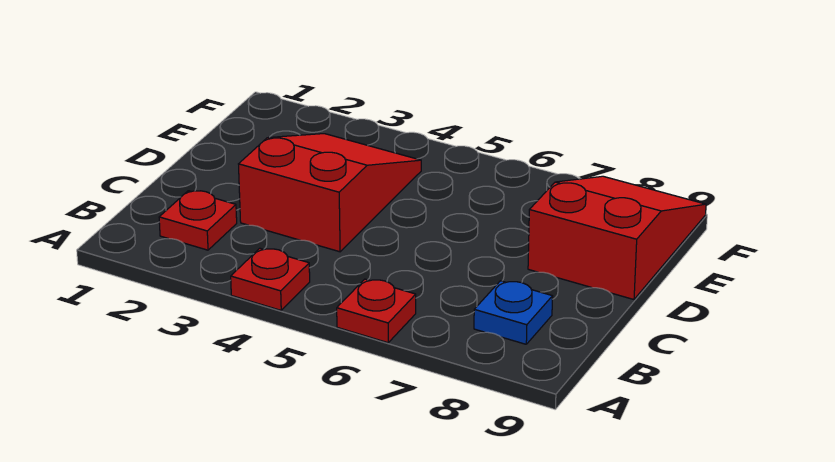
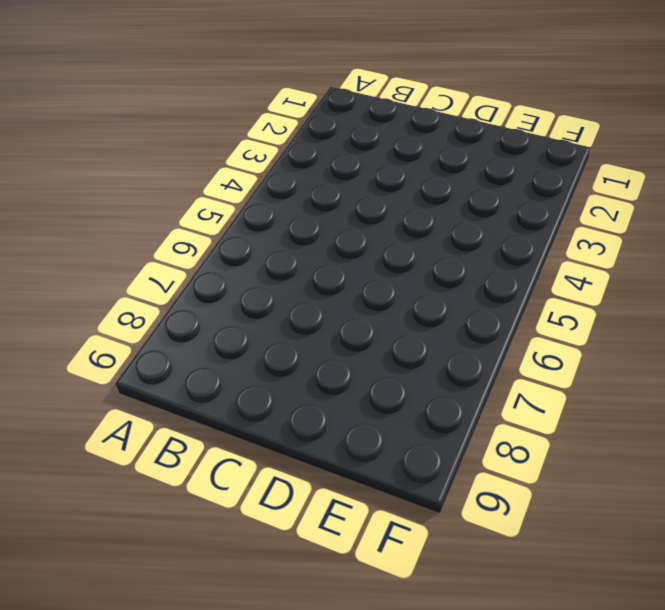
none -> red plate A4 level 1
none -> red plate A6 level 1

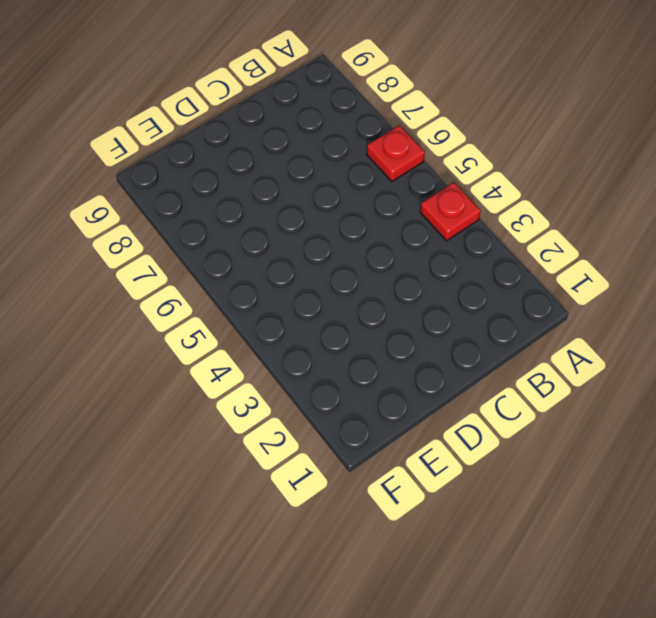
none -> red plate B2 level 1
none -> blue plate B8 level 1

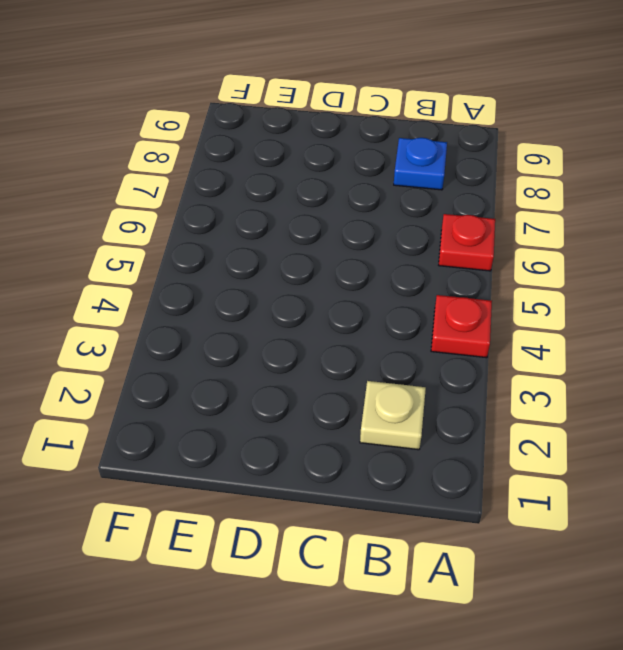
tan plate B2 level 1 -> red plate B2 level 1
none -> red slope C3:E4 level 1 top C
none -> red slope D8:F9 level 1 top D

